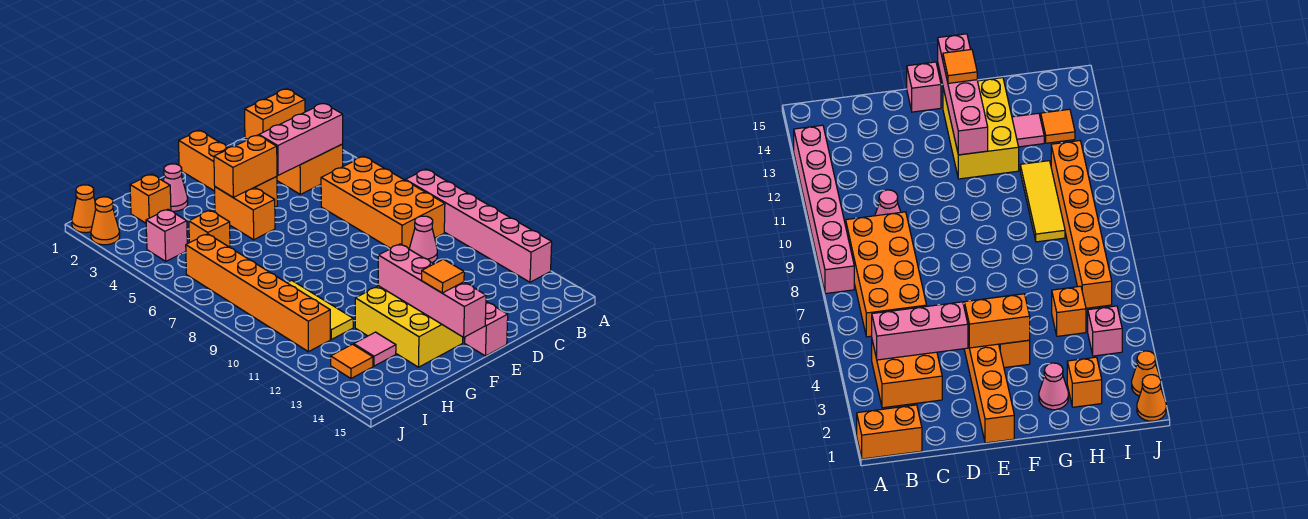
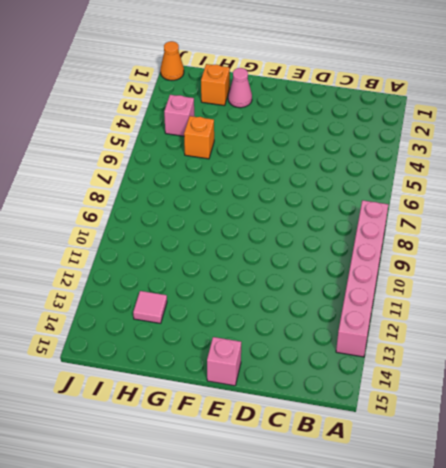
none -> orange brick A1:B1 level 1
none -> orange brick B3:C4 level 1
none -> orange brick B6:C9 level 1

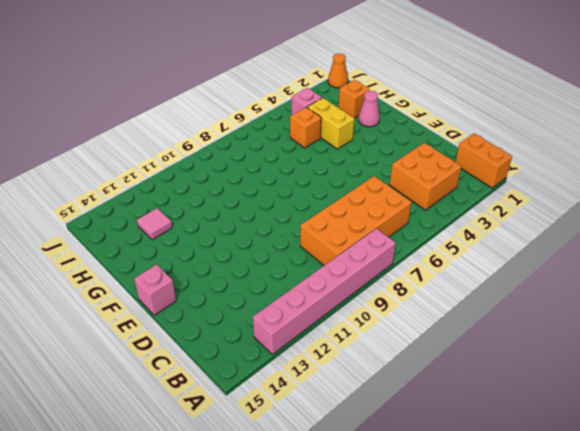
yellow brick G4:H4 level 1 -> none
none -> pink cone C10 level 1
none -> orange brick E1:E4 level 1
none -> orange brick F4:F5 level 1

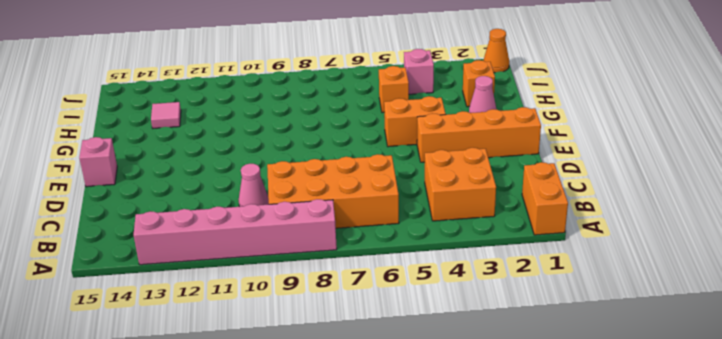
none -> yellow brick F12:G14 level 1
none -> yellow tile H9:H11 level 1
none -> orange brick I6:I11 level 1

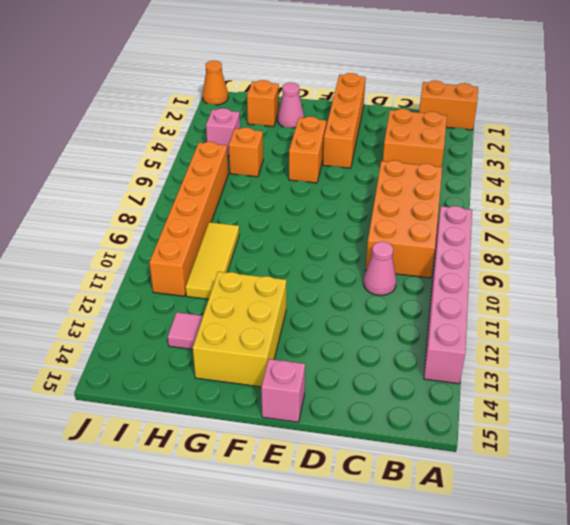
none -> orange tile I13 level 1
none -> orange cone J2 level 1
none -> pink brick B4:D4 level 2

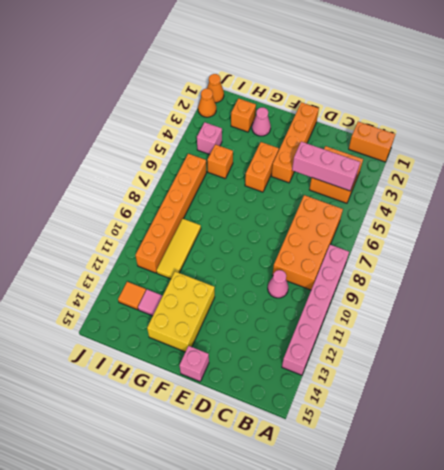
none -> orange brick E4:F4 level 2
none -> pink brick F12:F15 level 2
none -> orange tile F14 level 3

